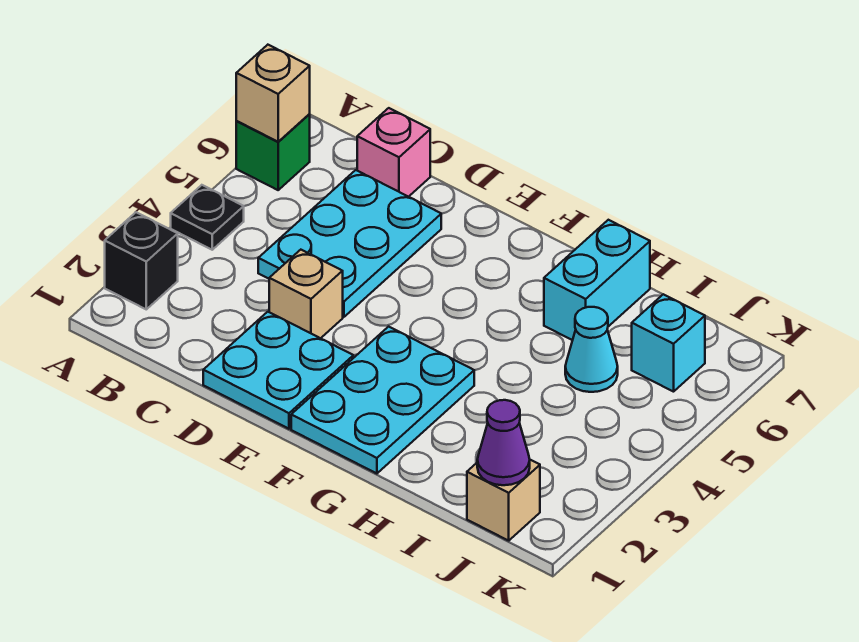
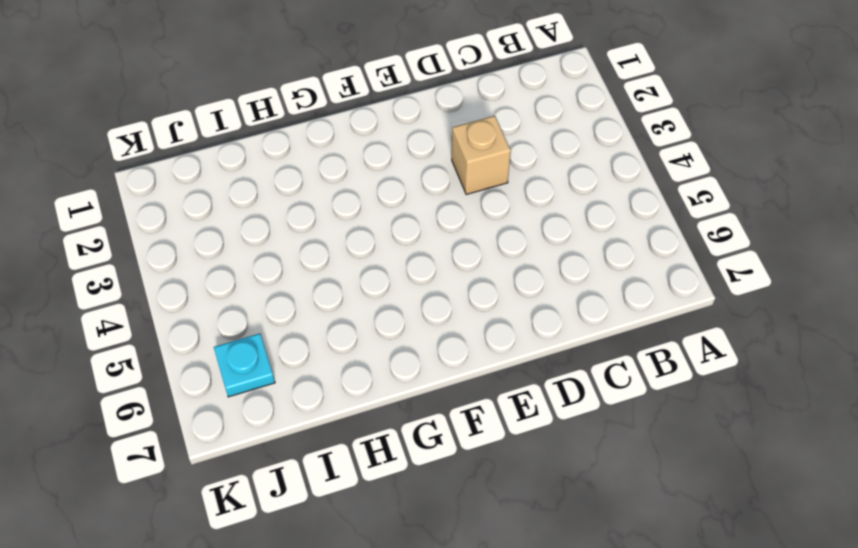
cyan plate J6 level 1 -> cyan brick J6 level 1
none -> black brick A2 level 1
none -> black plate A4 level 1
none -> green brick A6 level 1

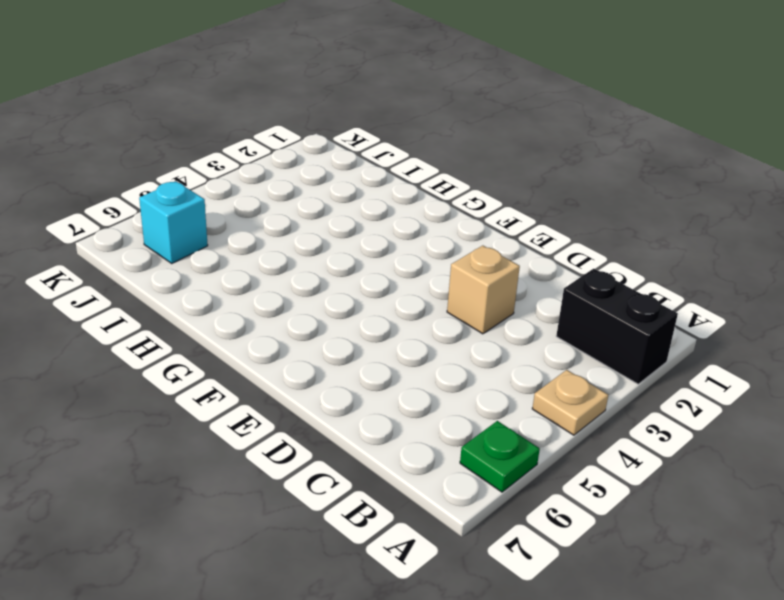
black brick A2:B2 level 1 -> black brick A2 level 1
tan plate A4 level 1 -> black plate A4 level 1
green plate A6 level 1 -> green brick A6 level 1
none -> cyan plate C4:D6 level 1
none -> pink brick C7 level 1
none -> cyan plate D1:E2 level 1

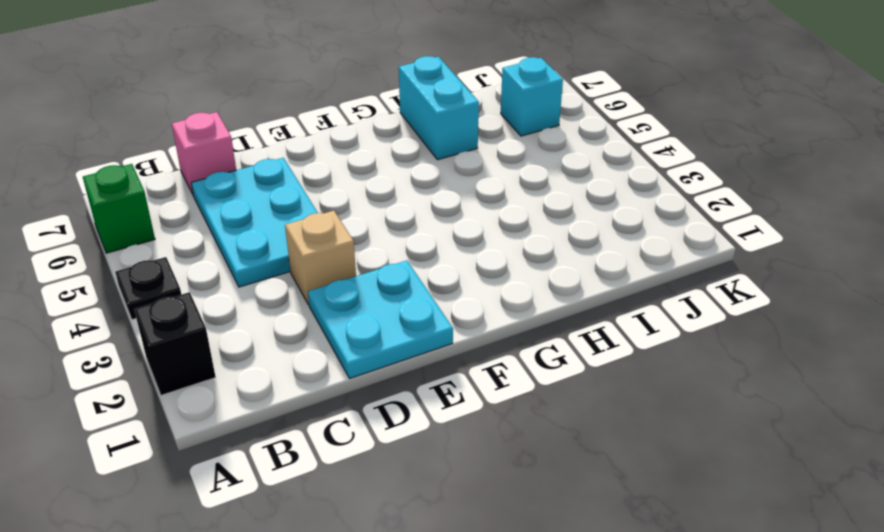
none -> cyan plate F1:G3 level 1
none -> cyan cone I5 level 1
none -> tan brick J1 level 1

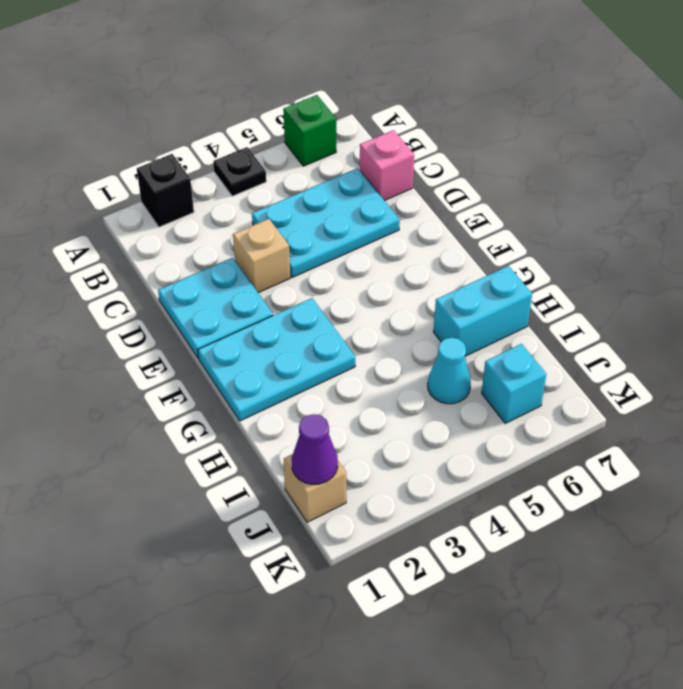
none -> tan brick A6 level 2

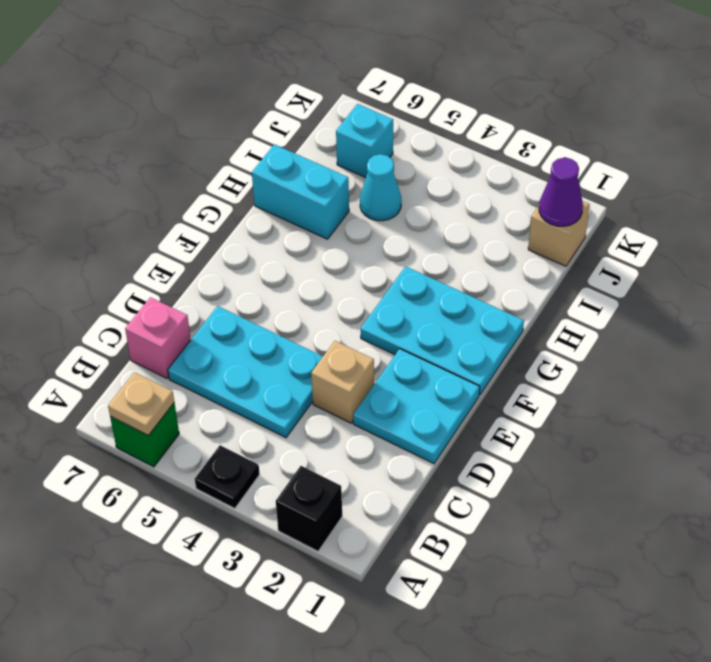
tan plate A6 level 2 -> tan brick A6 level 2

